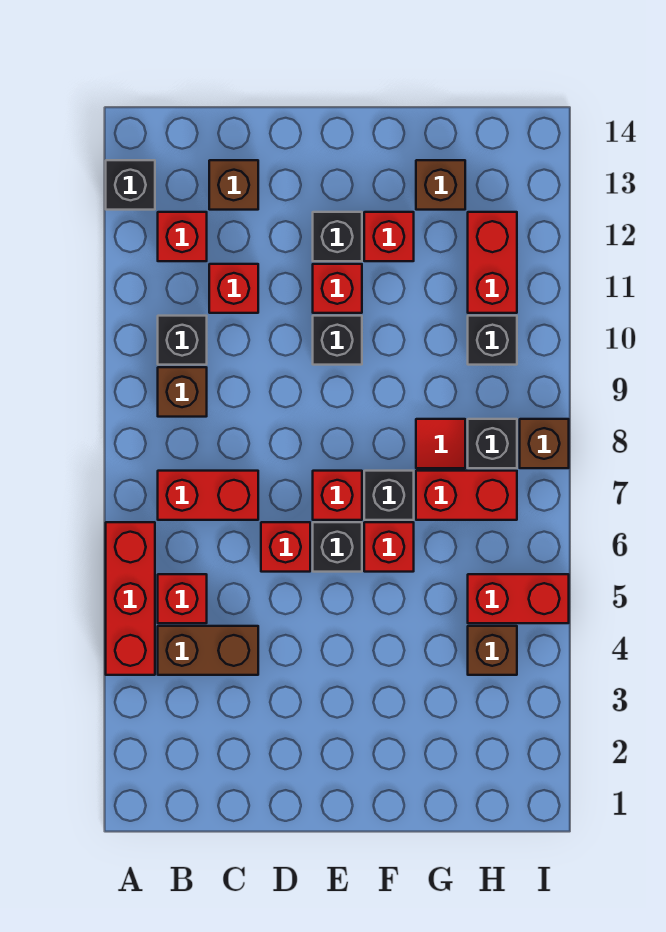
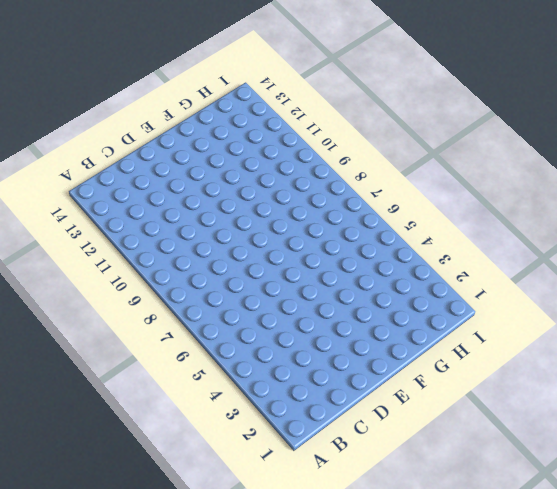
none -> red brick A4:A6 level 1
none -> black brick A13 level 1
none -> brown brick B4:C4 level 1

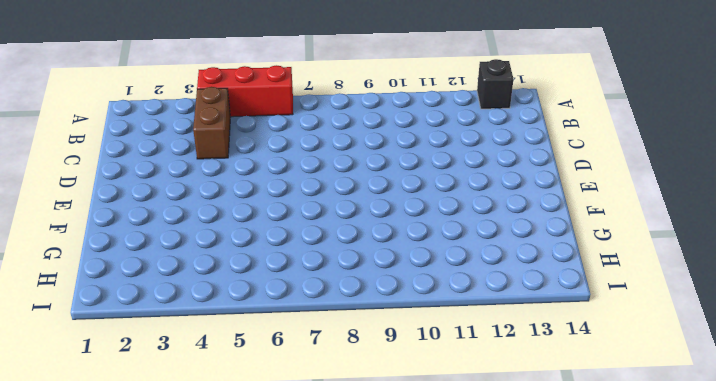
none -> red brick B5 level 1
none -> red brick B7:C7 level 1
none -> brown brick B9 level 1

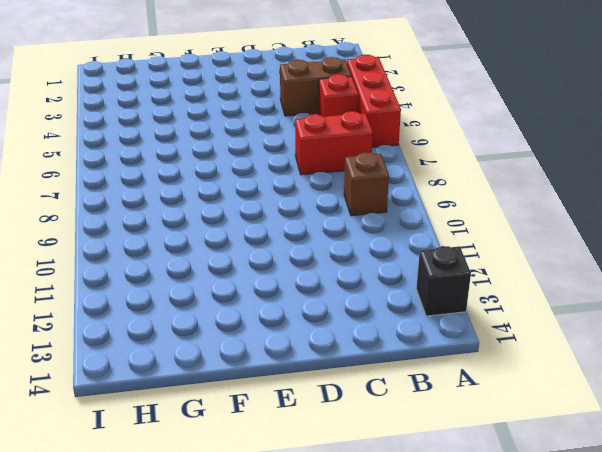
none -> black brick B10 level 1
none -> red brick B12 level 1
none -> red brick C11 level 1

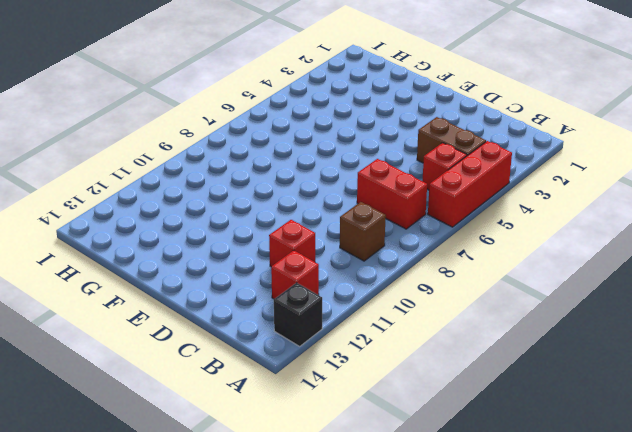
none -> black brick B10 level 1
none -> brown brick C13 level 1
none -> red brick D6 level 1

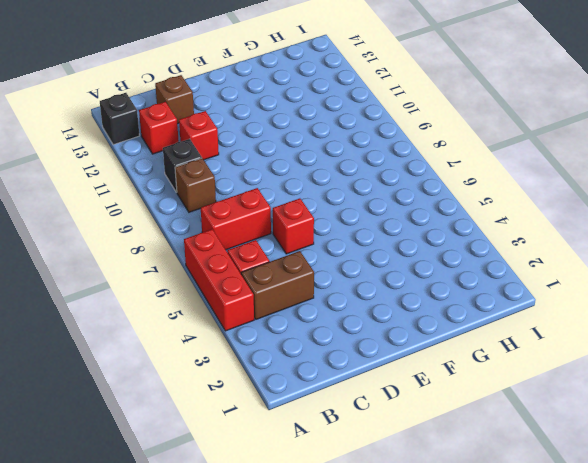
none -> black brick E6 level 1
none -> red brick E7 level 1
none -> black brick E10 level 1

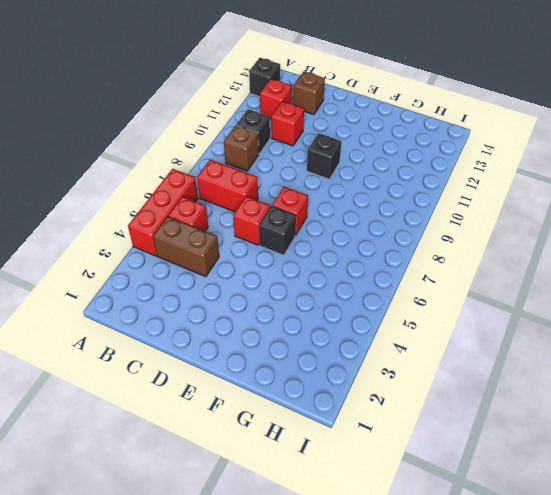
none -> red brick E11 level 1
none -> black brick E12 level 1
none -> red brick F6 level 1

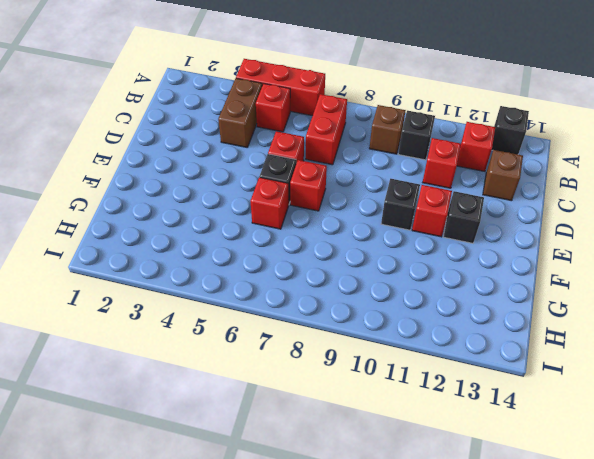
none -> black brick F7 level 1
none -> red brick F12 level 1
none -> red brick G7:H7 level 1

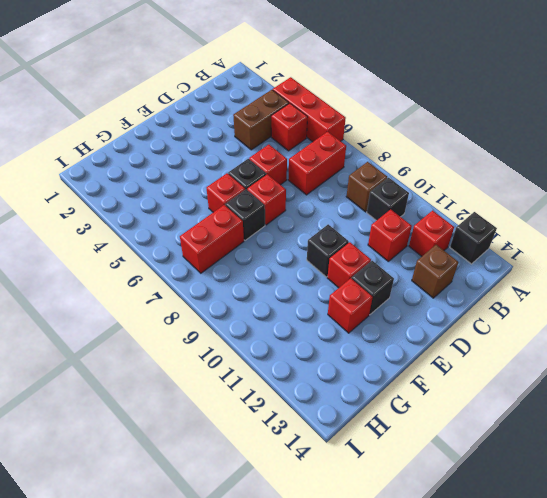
none -> red tile G8 level 1
none -> brown brick G13 level 1
none -> brown brick H4 level 1

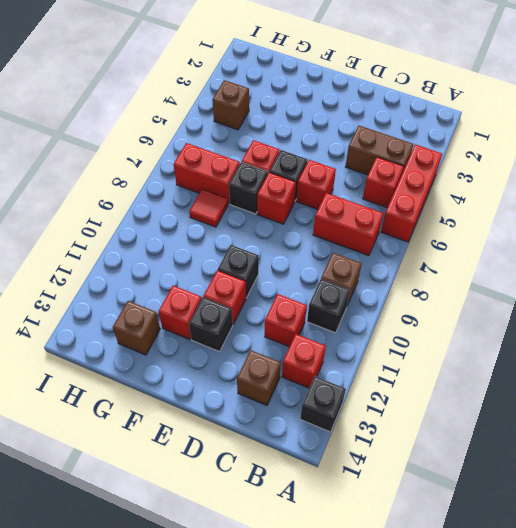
none -> red brick H5:I5 level 1
none -> black brick H8 level 1
none -> black brick H10 level 1

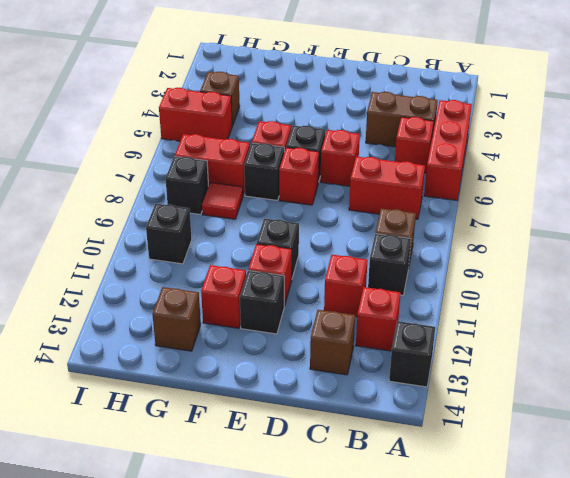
none -> red brick H11:H12 level 1
none -> brown brick I8 level 1

